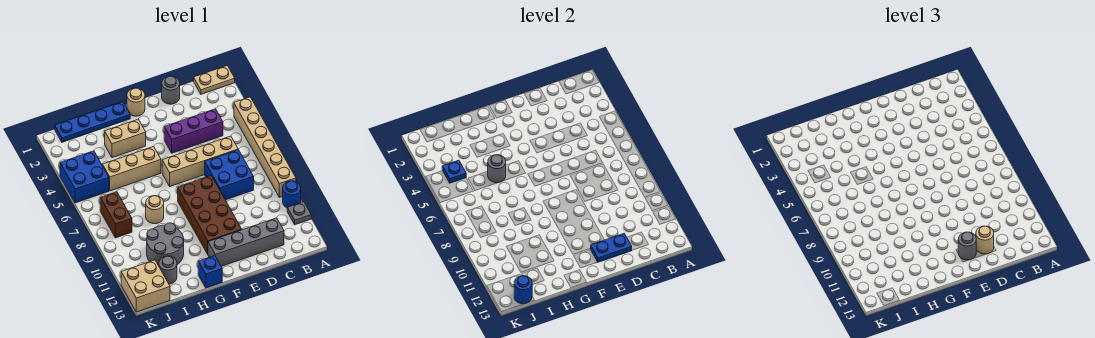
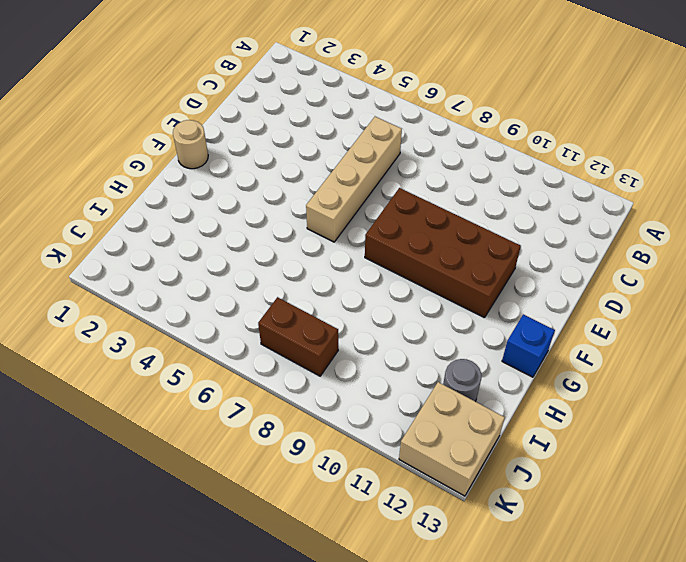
none -> tan plate A1:B1 level 1
none -> tan brick A4:A9 level 1
none -> blue round brick A10 level 1

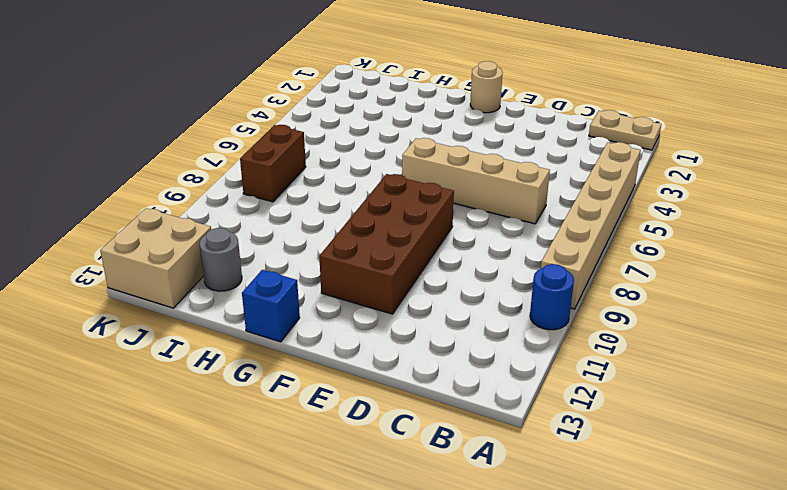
none -> grey plate A11 level 1
none -> purple brick C4:E4 level 1
none -> blue brick C7:D8 level 1

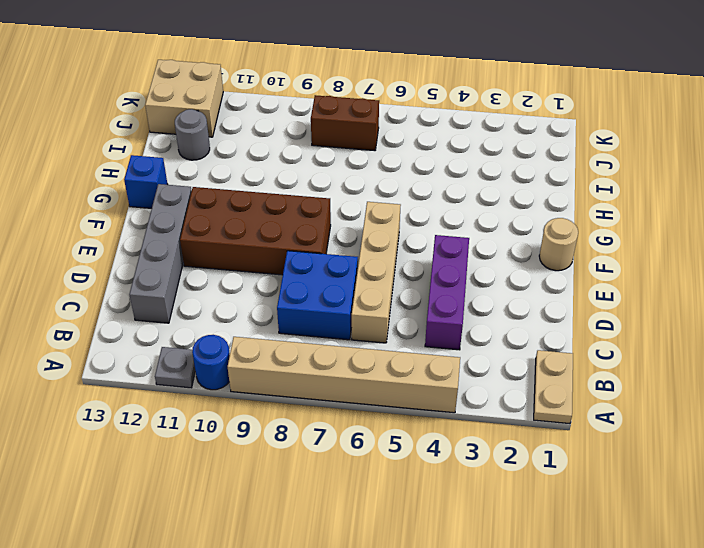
none -> grey round brick D1 level 1
none -> blue plate G1:J1 level 1
none -> tan brick G3:H3 level 1

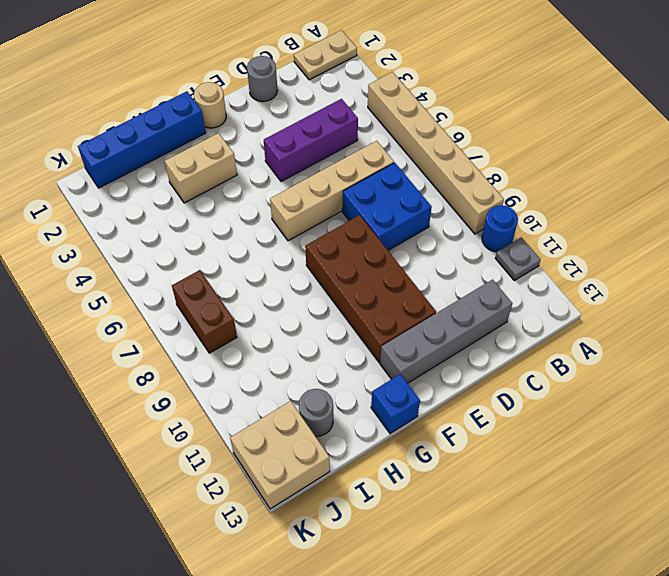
blue brick G1:J1 level 1 -> blue plate G1:J1 level 1
none -> tan brick G5:I5 level 1
none -> tan round brick H8 level 1
none -> grey round brick H10:I11 level 1

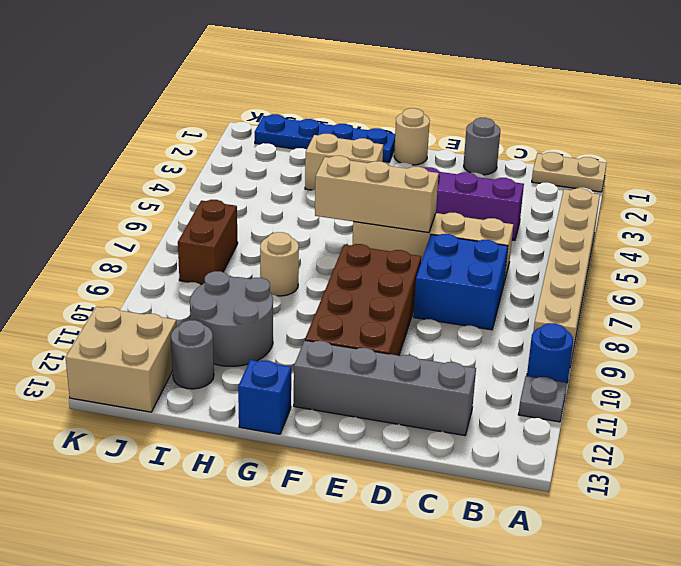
tan brick E6:G6 level 2 -> tan brick G5:I5 level 1
none -> blue brick J4:K5 level 1
none -> blue plate D12:E12 level 2
none -> grey round brick H5 level 2

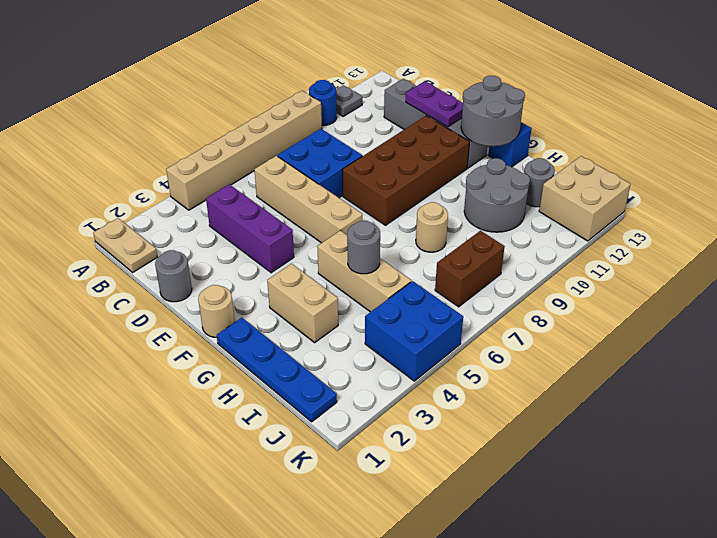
purple plate D12:E12 level 2 -> blue plate D12:E12 level 2
grey round brick F12:G13 level 2 -> none
none -> blue plate J4 level 2
none -> blue round brick J13 level 2
none -> tan round brick D12 level 3

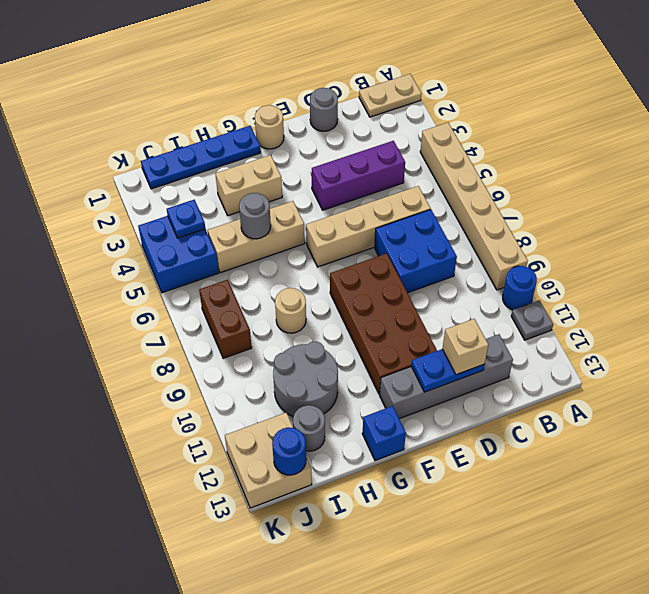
tan brick D12 level 3 -> tan round brick D12 level 3
none -> grey round brick E12 level 3

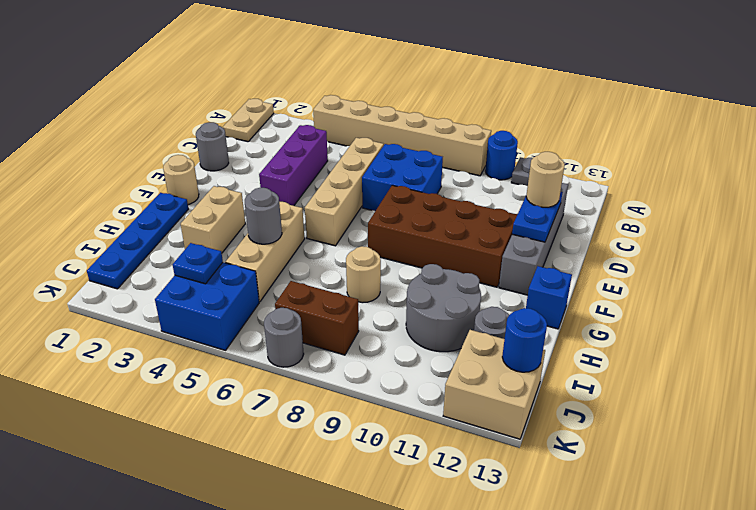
grey round brick K7 level 1 -> grey round brick E12 level 3

